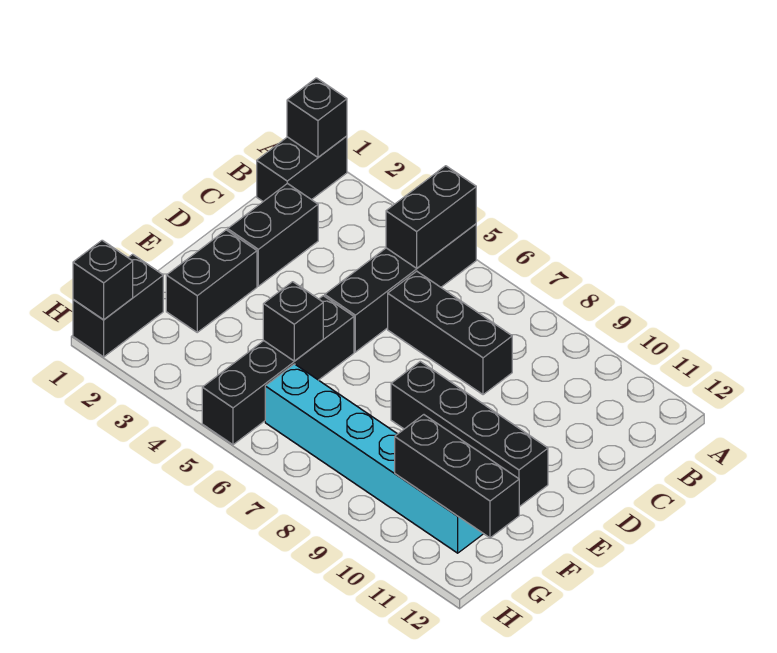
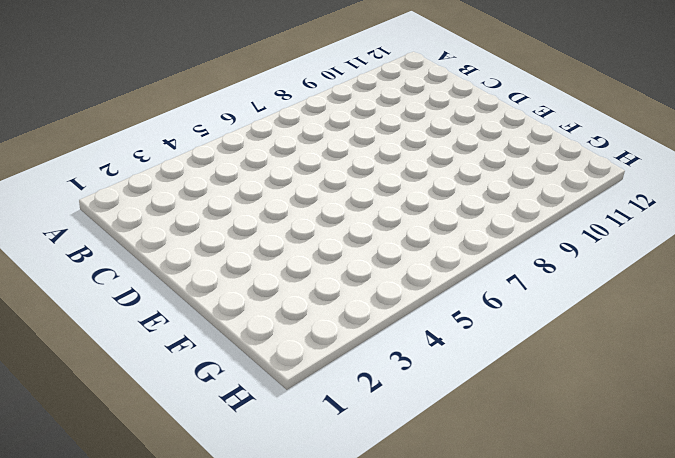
none -> black brick A1:B1 level 1
none -> black brick A5:D5 level 1
none -> black brick C2:D2 level 1

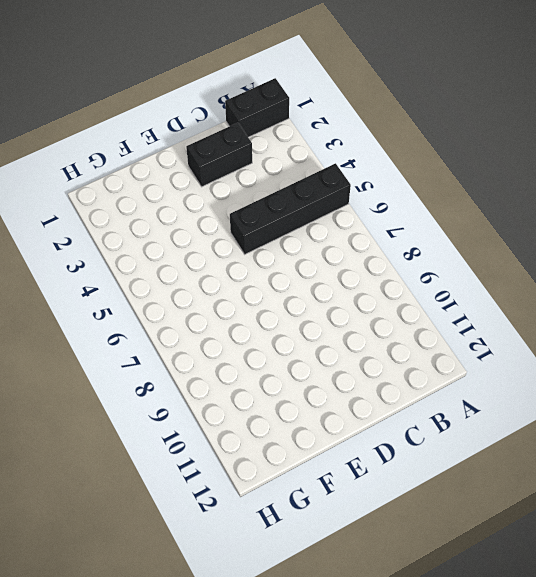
none -> black brick C6:C8 level 1
none -> black brick E2:F2 level 1
none -> black brick E5:H5 level 1

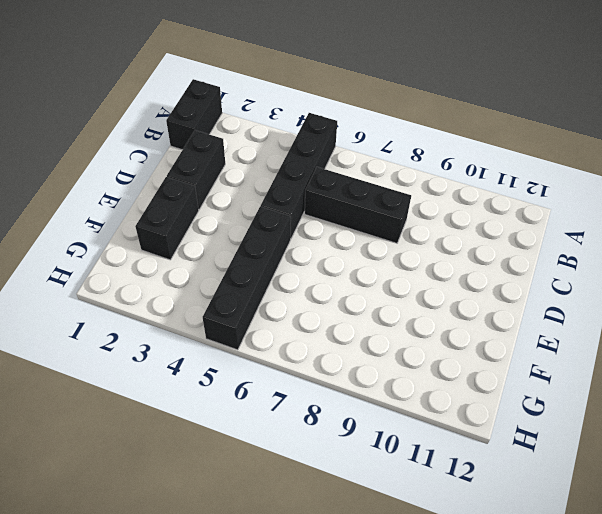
none -> black brick E8:E11 level 1
none -> black brick G1:H1 level 1
none -> cyan brick G6:G11 level 1

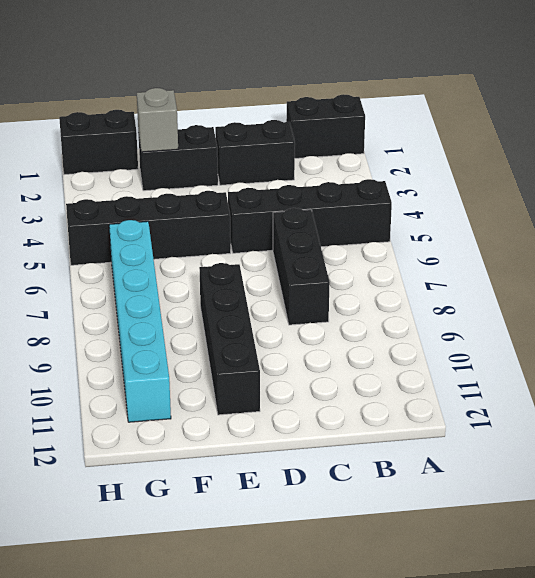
grey brick F2 level 2 -> none
none -> black brick A1 level 2
none -> black brick A5:B5 level 2
none -> black brick F5 level 2

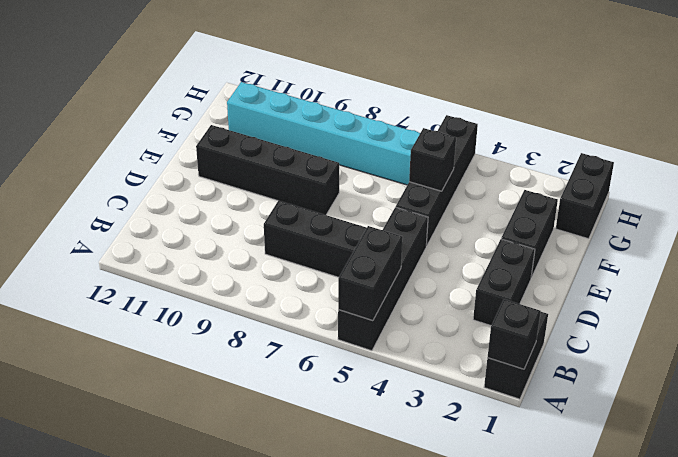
none -> black brick G10:G12 level 2
none -> black brick H1 level 2

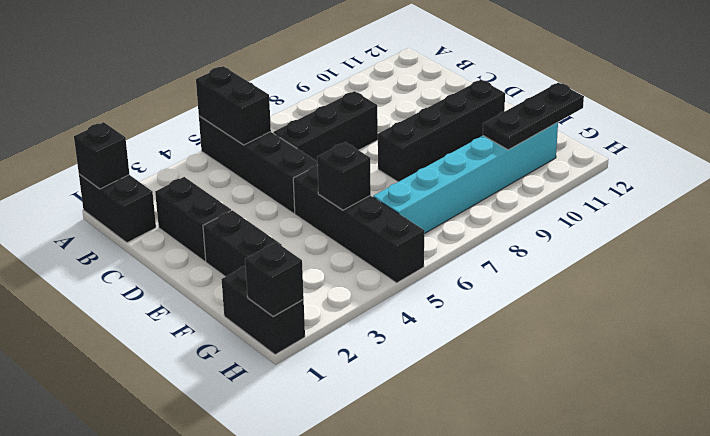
black plate G10:G12 level 2 -> black brick G10:G12 level 2

